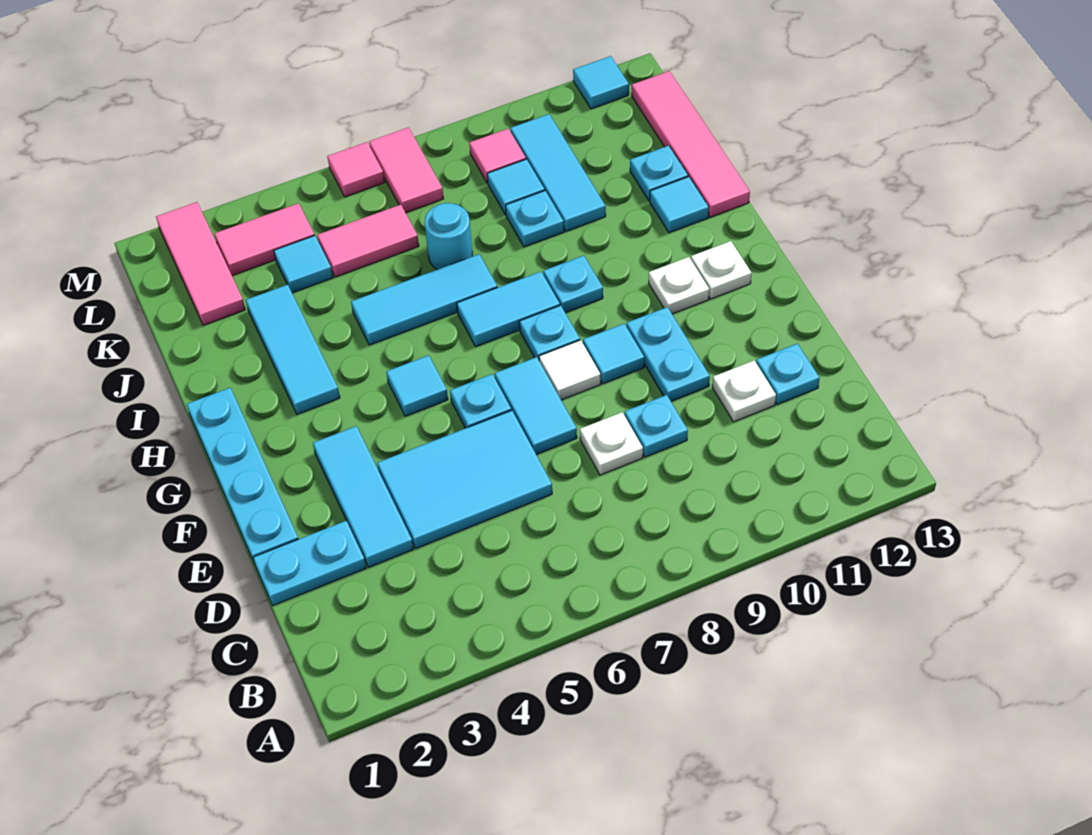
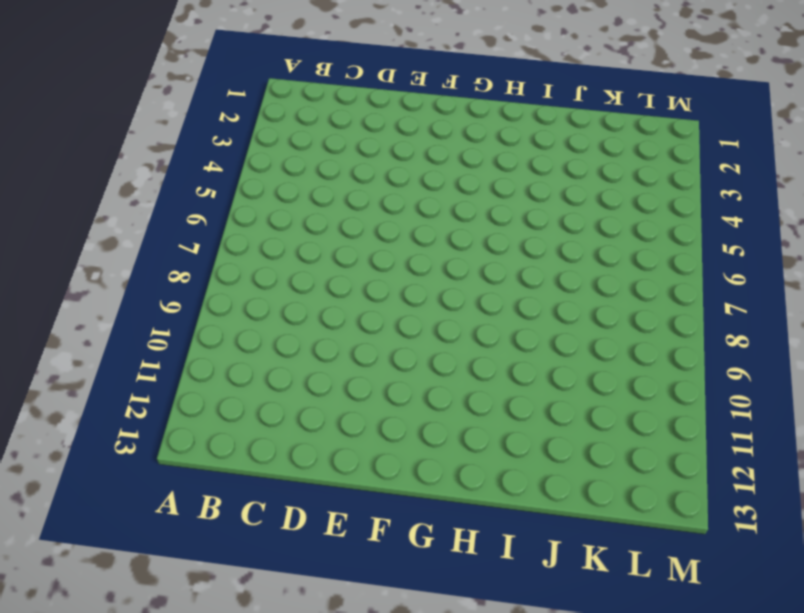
none -> cyan plate D1:D2 level 1
none -> cyan tile D3:F3 level 1
none -> cyan tile D4:E6 level 1
none -> white plate D8 level 1

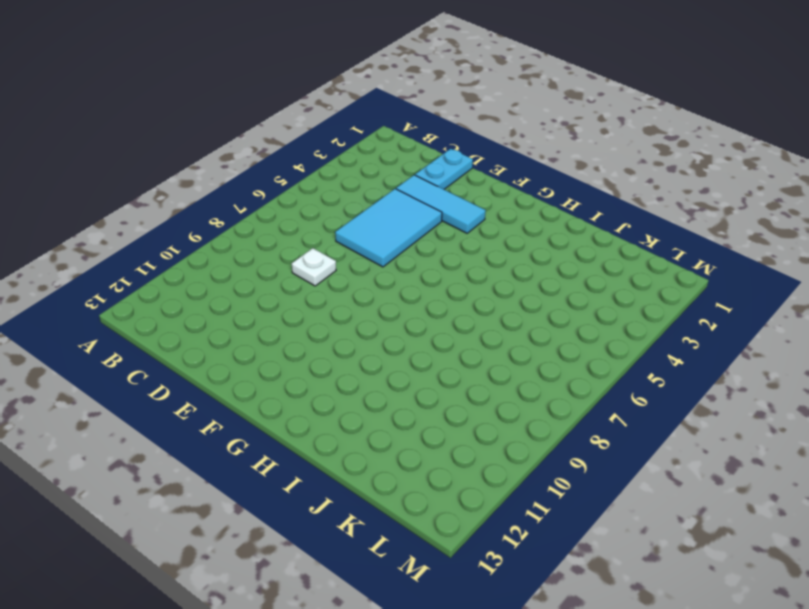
none -> cyan plate D9 level 1
none -> white plate D11 level 1
none -> cyan plate D12 level 1
none -> cyan plate E1:H1 level 1

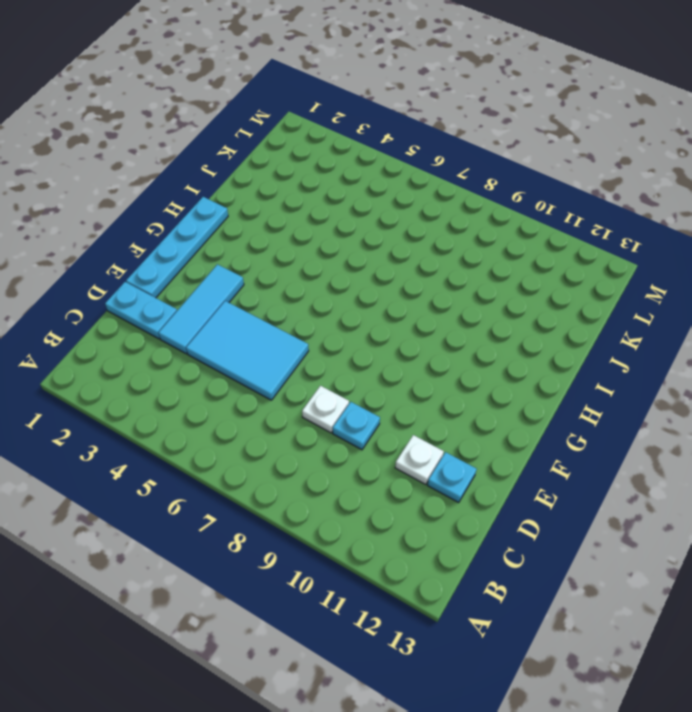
none -> cyan tile E7:F7 level 1
none -> cyan plate E10:F10 level 1
none -> cyan plate F6 level 1
none -> white tile F8 level 1

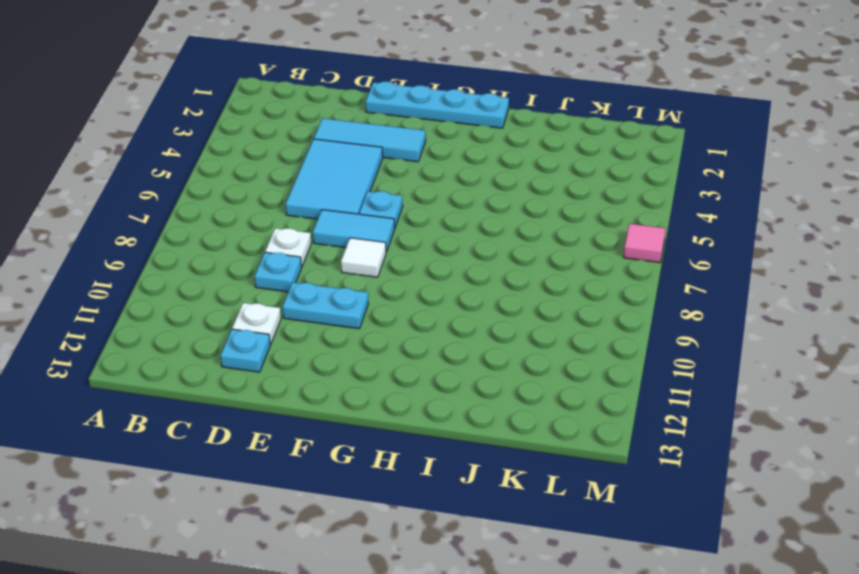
none -> cyan plate D1:D2 level 1
none -> cyan tile F9 level 1
none -> cyan tile G5 level 1
none -> cyan plate G8 level 1

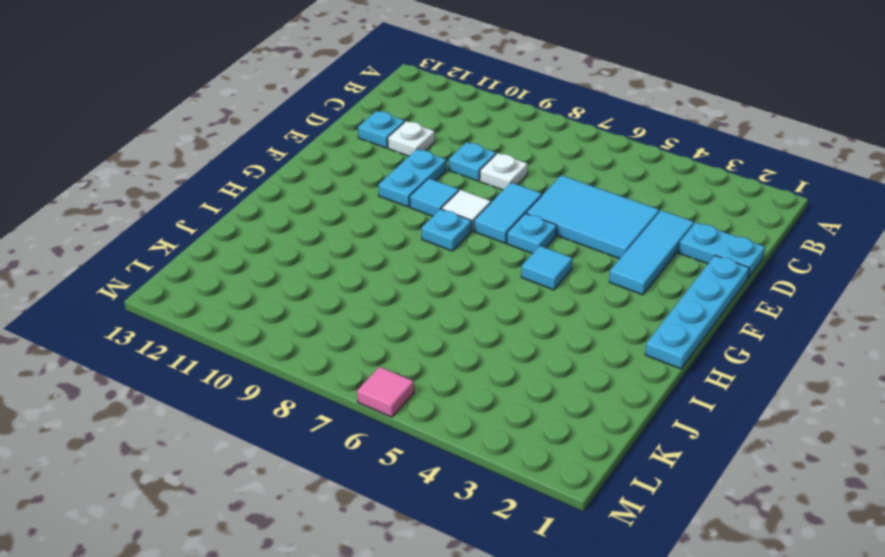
none -> white plate G11 level 1
none -> white plate G12 level 1
none -> cyan tile H3:J3 level 1
none -> cyan tile H7:H8 level 1

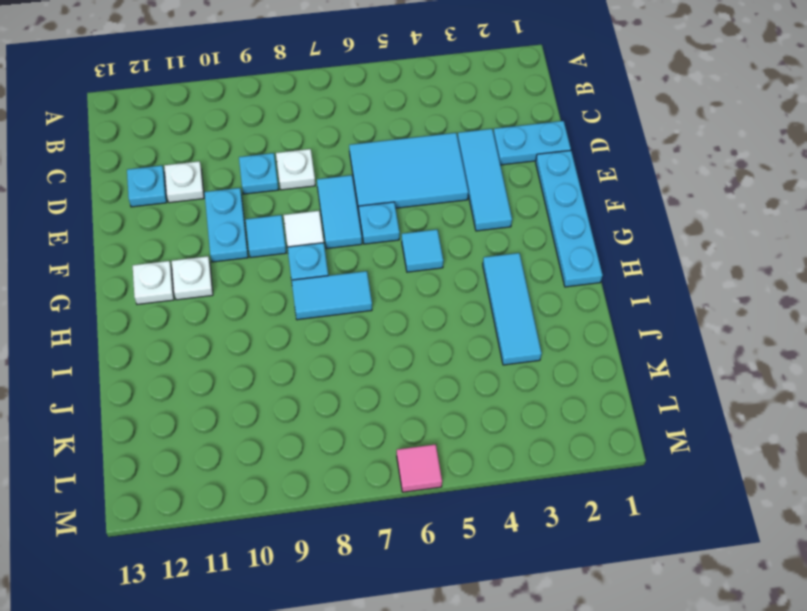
none -> cyan plate H9 level 1
none -> cyan tile I5:I7 level 1
none -> cyan tile I12 level 1
none -> pink tile I13:L13 level 1

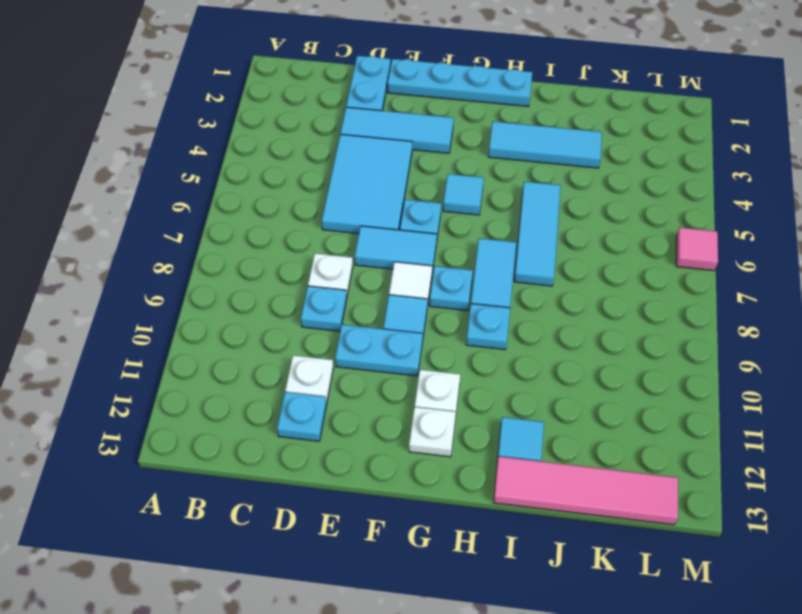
none -> cyan round brick J7 level 1
none -> cyan plate J9 level 1
none -> cyan tile J10:L10 level 1
none -> cyan plate J12 level 1

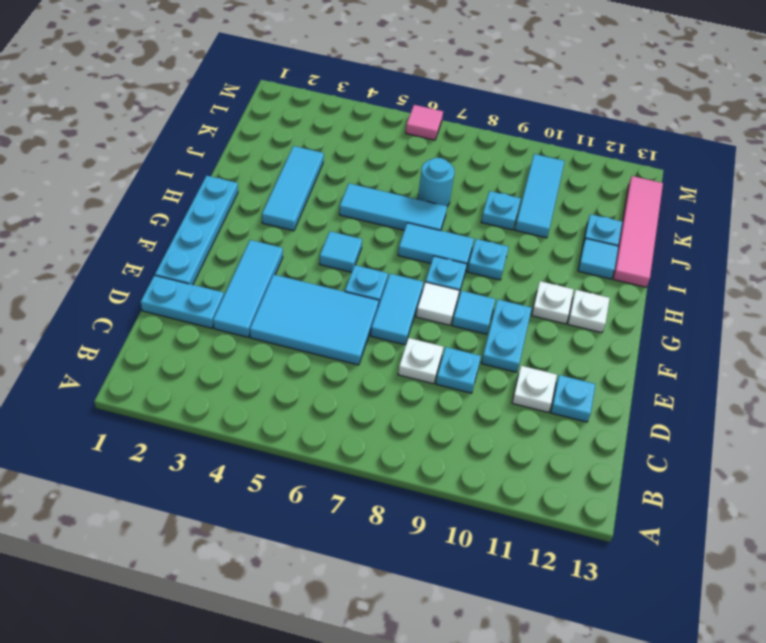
none -> pink tile K2:M2 level 1
none -> cyan tile K4 level 1
none -> pink tile K5:K6 level 1
none -> cyan tile K9 level 1

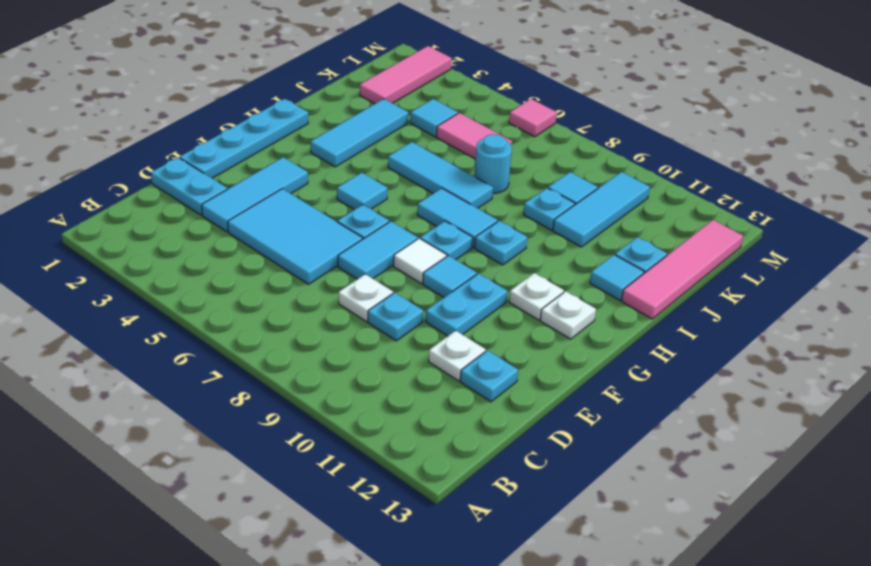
none -> pink tile L3:L4 level 1
none -> pink tile L7:M7 level 1
none -> pink tile L9 level 1
none -> cyan tile M12 level 1

